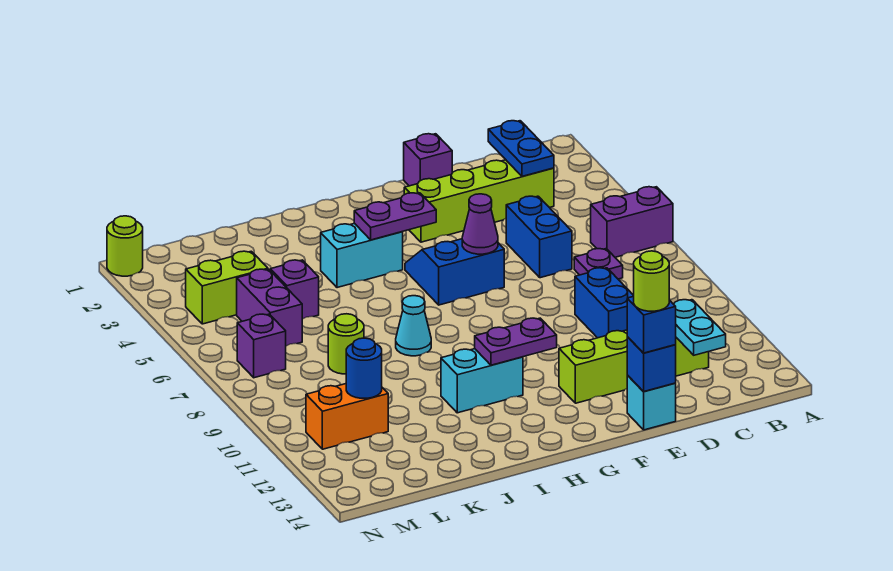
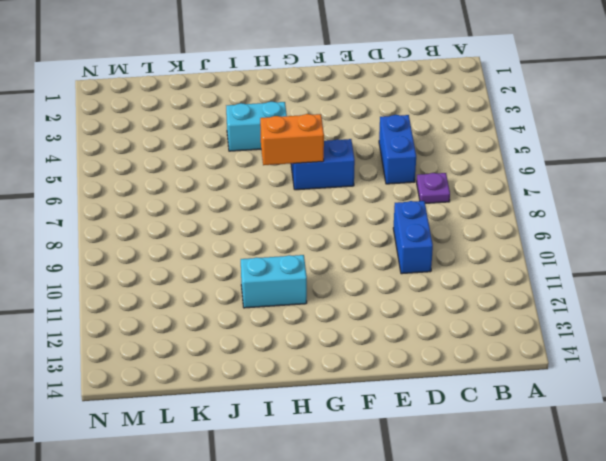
orange brick G6:H6 level 2 -> orange brick L11:M11 level 1
none -> purple brick A6:B6 level 1
none -> lime brick C3:F3 level 1
none -> lime brick C12:F12 level 1

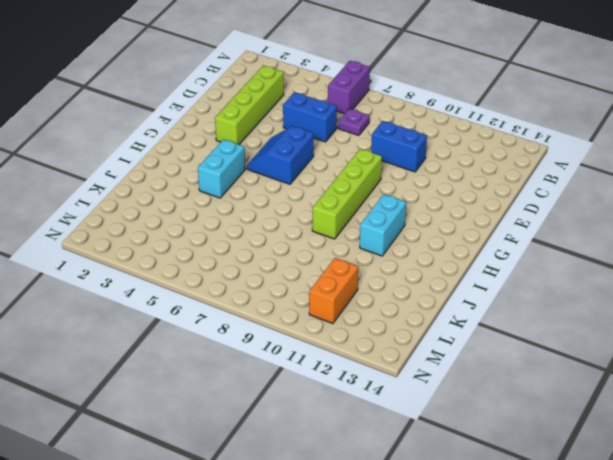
lime brick F9:I9 level 1 -> lime brick C12:F12 level 1
none -> purple brick E1 level 1
none -> cyan brick E14 level 1
none -> cyan cone I8 level 1

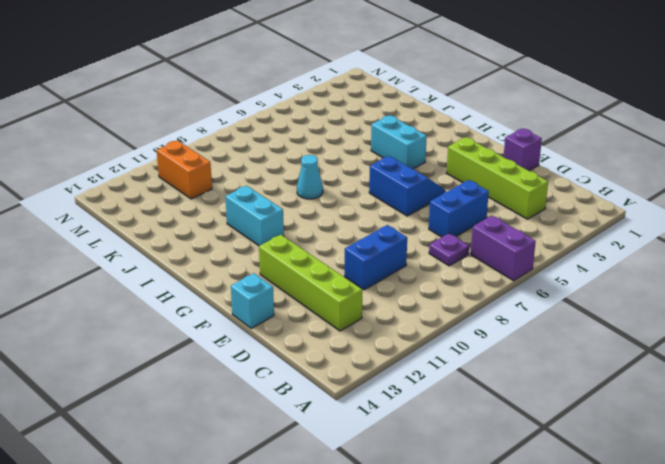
none -> purple brick K5 level 1
none -> lime round brick K8 level 1
none -> lime brick L4:M4 level 1

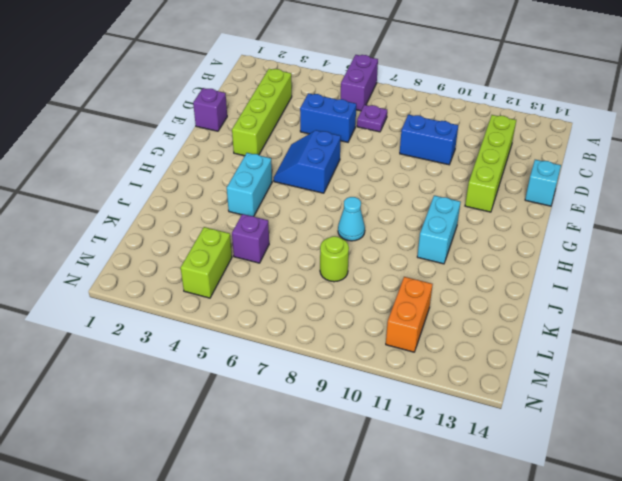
none -> purple brick L5:L6 level 1
none -> purple brick M7 level 1
none -> lime round brick N1 level 1

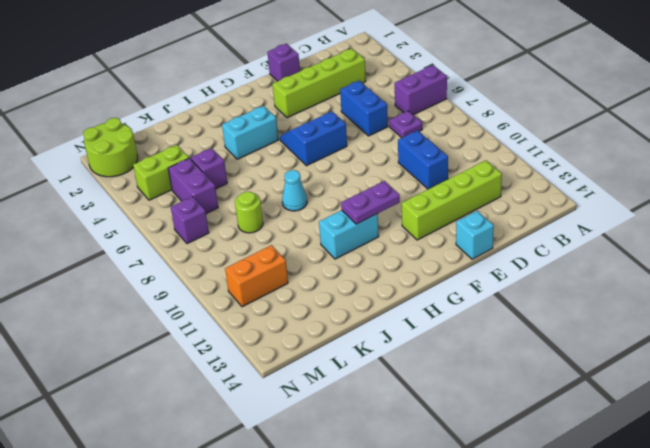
lime round brick M1:N2 level 1 -> lime round brick N1 level 1
none -> blue plate C2:C3 level 2
none -> cyan plate C12:C13 level 2
none -> blue brick E14 level 2

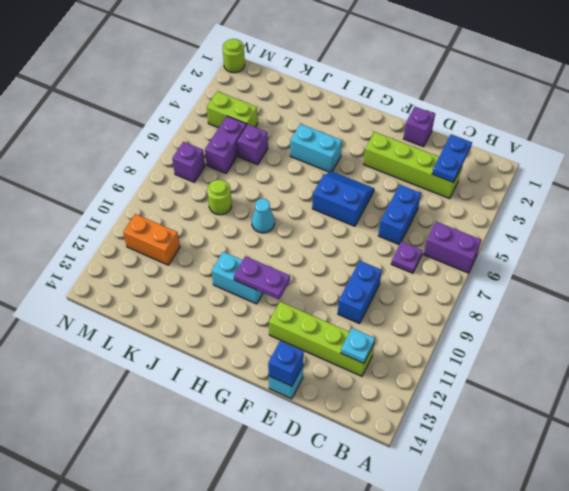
cyan plate C12 level 2 -> cyan plate C12:C13 level 2
none -> purple cone F6 level 2
none -> purple plate G4:H4 level 2
none -> blue round brick L11 level 2

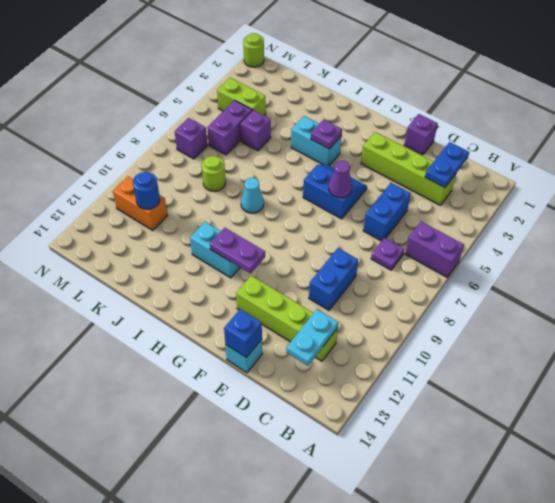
purple plate H4 level 2 -> purple plate G4:H4 level 2
none -> blue brick E14 level 3
none -> lime round brick E14 level 4

